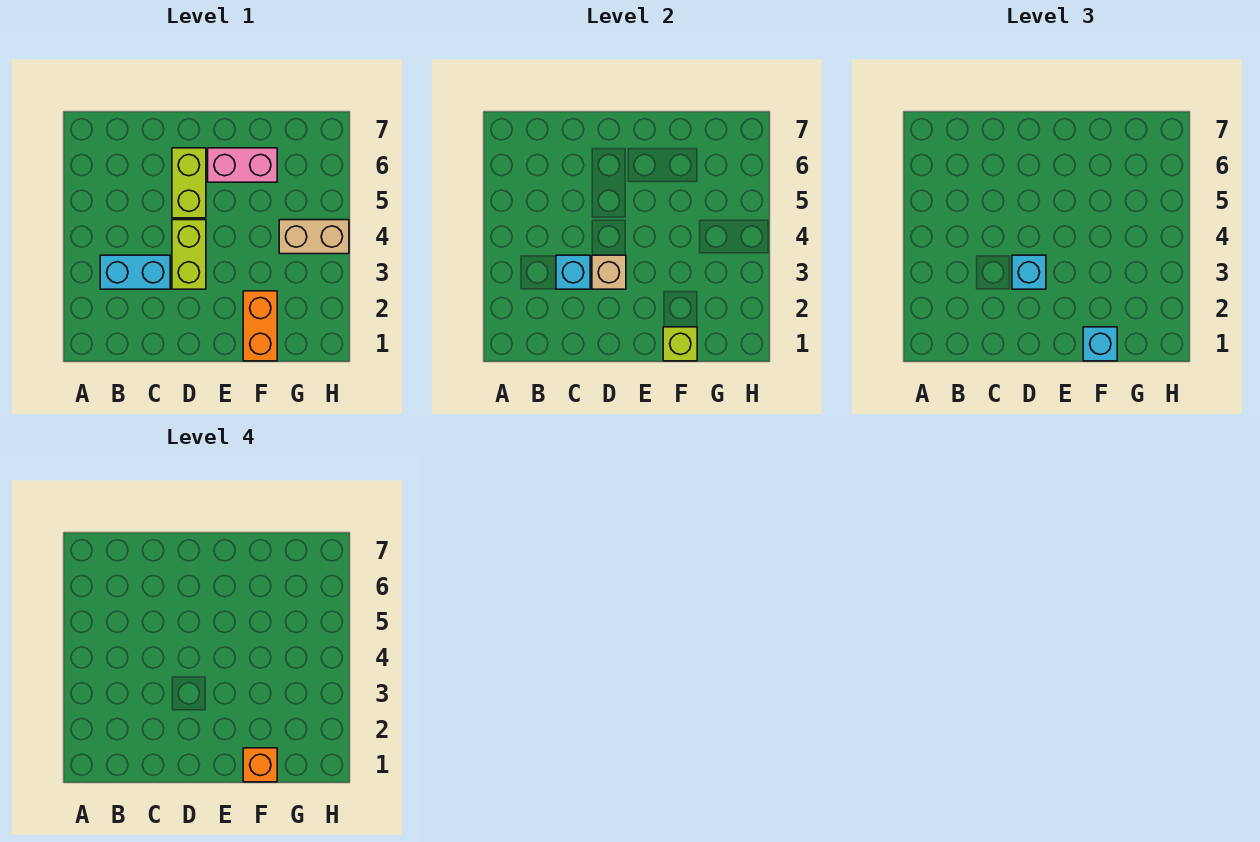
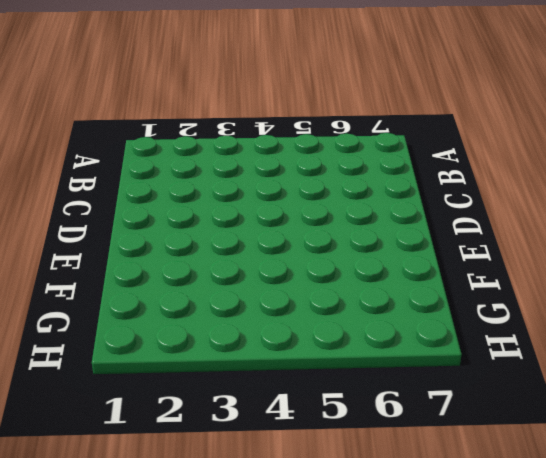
none -> cyan brick B3:C3 level 1
none -> lime brick D3:D4 level 1
none -> lime brick D5:D6 level 1

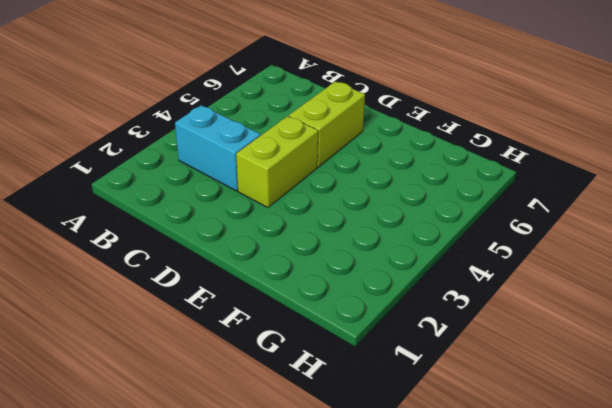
none -> pink brick E6:F6 level 1
none -> orange brick F1:F2 level 1
none -> tan brick G4:H4 level 1

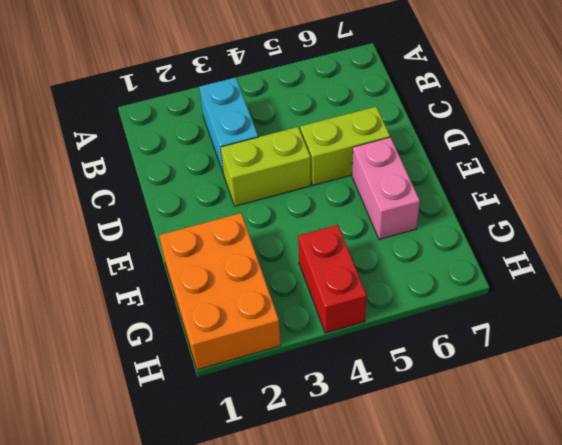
orange brick F1:H2 level 1 -> orange brick F1:F2 level 1
red brick G4:H4 level 1 -> tan brick G4:H4 level 1
none -> cyan brick C3 level 2
none -> tan brick D3 level 2
none -> lime brick F1 level 2

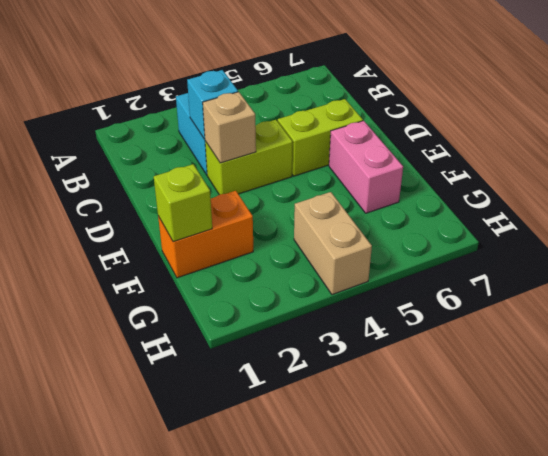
none -> cyan brick D3 level 3
none -> cyan brick F1 level 3
none -> orange brick F1 level 4

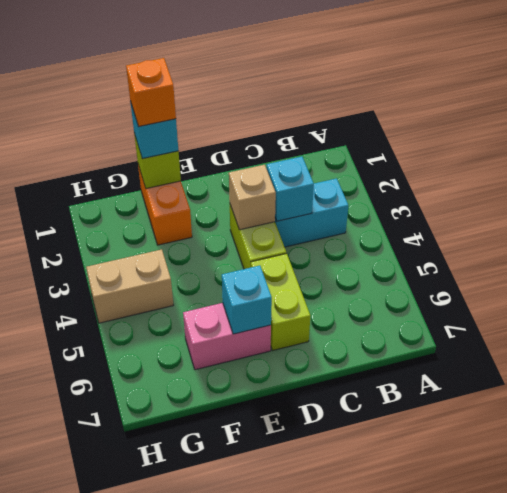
cyan brick E6 level 2 -> cyan brick D3 level 3

